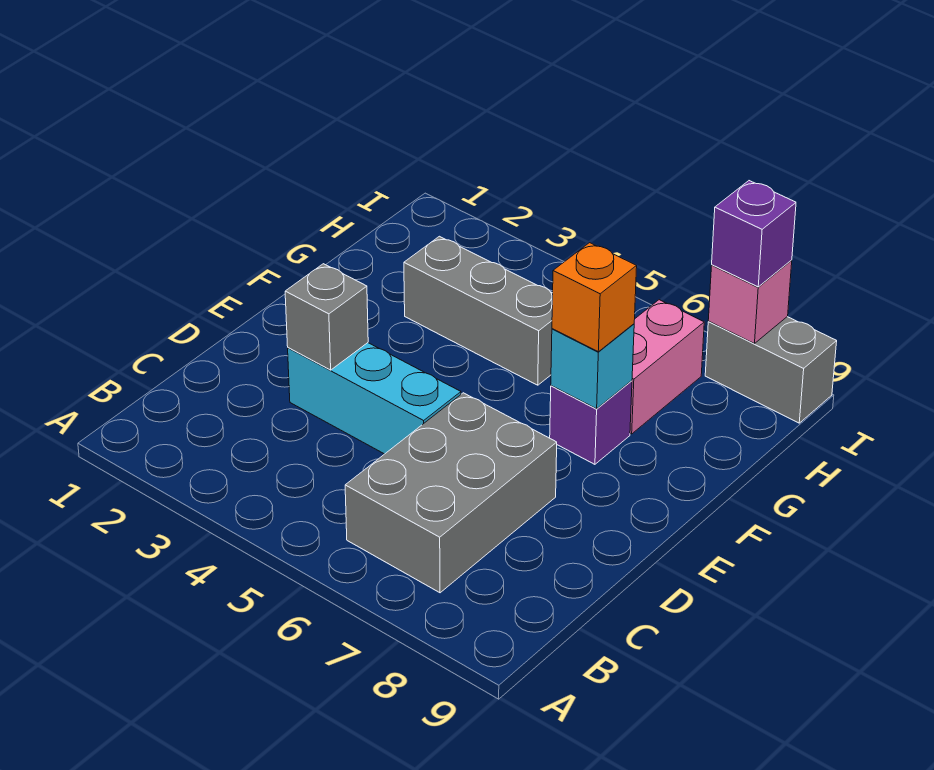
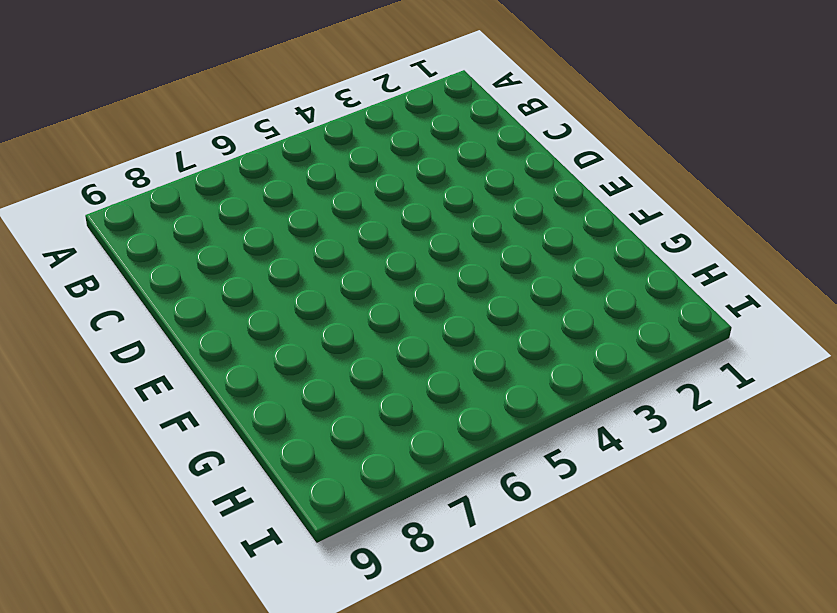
none -> grey brick B6:D7 level 1
none -> cyan brick D3:D5 level 1

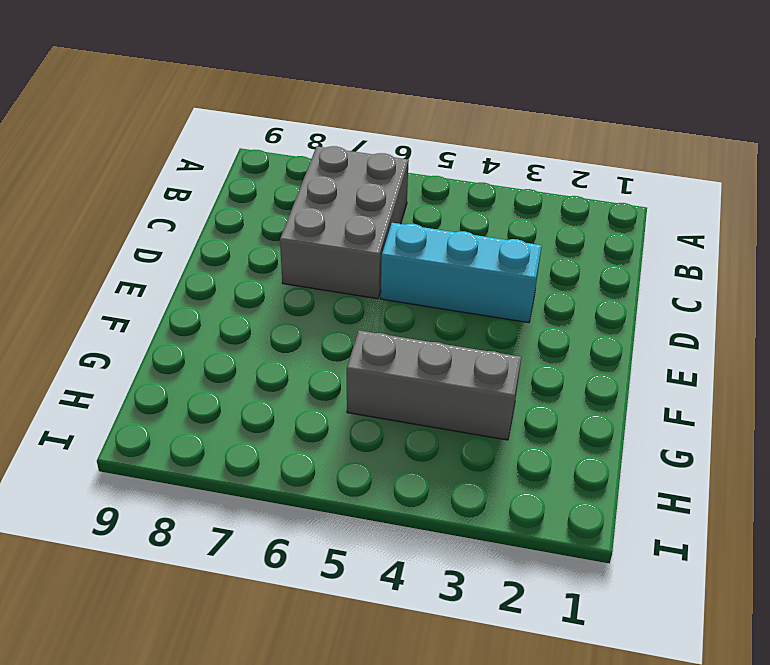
none -> purple brick F7 level 1
none -> pink brick G7:H7 level 1

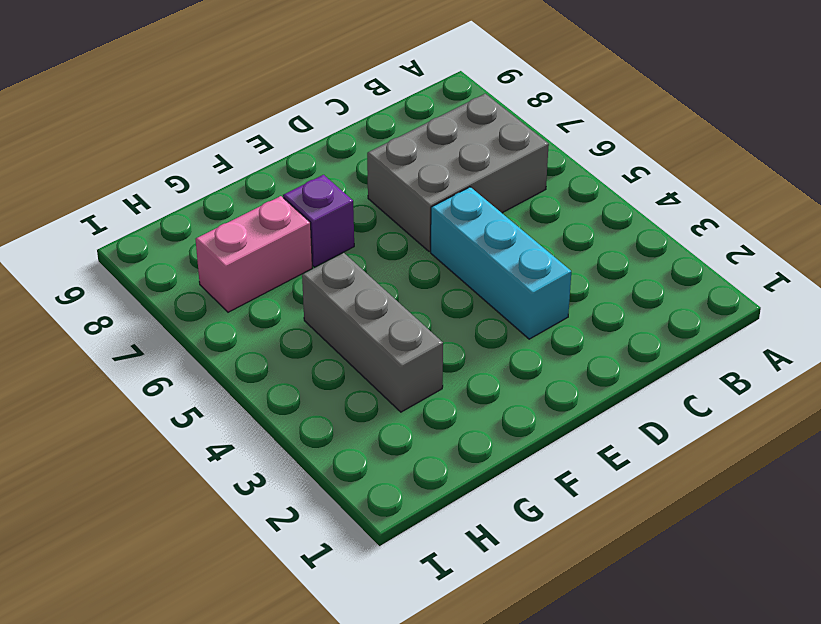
none -> grey brick I8:I9 level 1
none -> grey brick D3 level 2

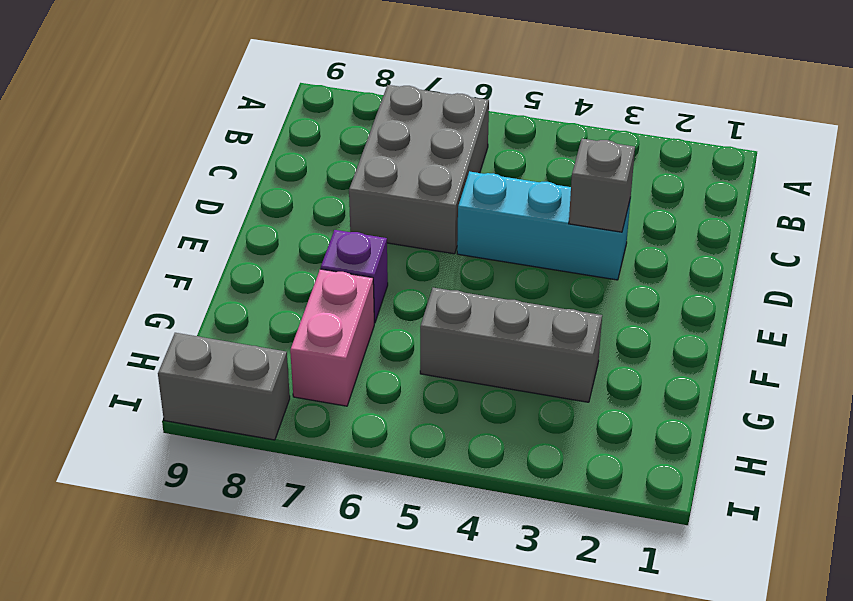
none -> cyan brick F7 level 2
none -> pink brick I8 level 2

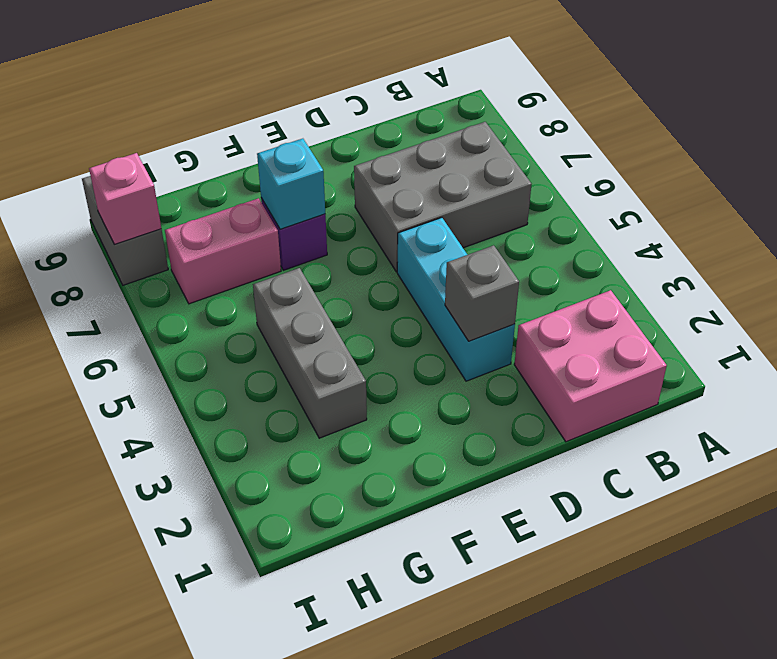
pink brick B1:C2 level 1 -> none
none -> orange brick F7 level 3
none -> purple brick I8 level 3

